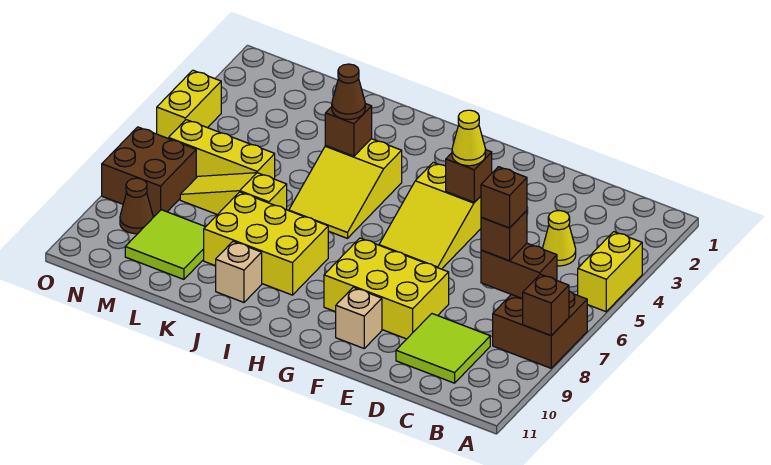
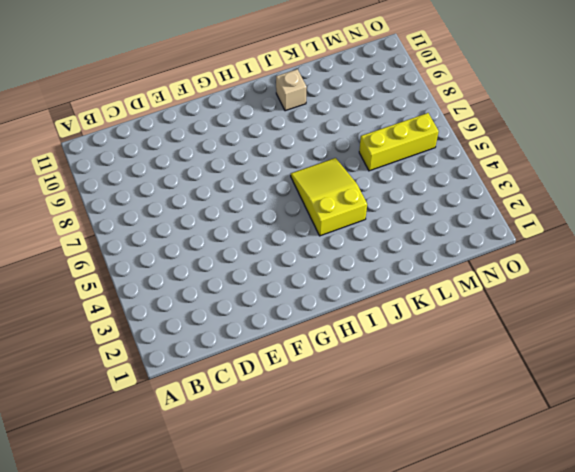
none -> yellow brick A4:A5 level 1
none -> brown brick A7:B8 level 1
none -> yellow cone C4 level 1

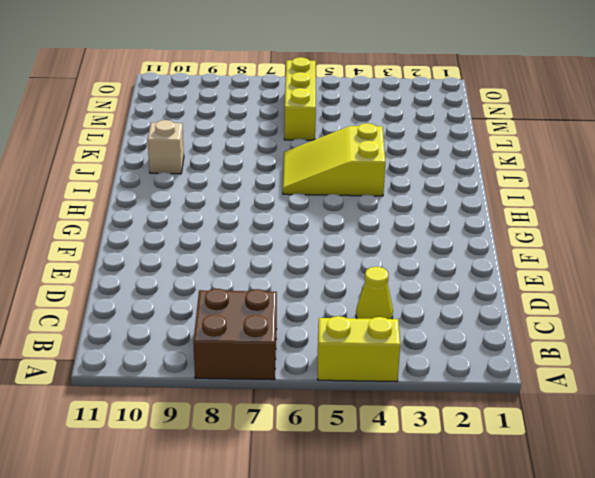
none -> lime tile C9:D10 level 1
none -> yellow brick E8:G9 level 1
none -> yellow slope F4:G6 level 1 top 4

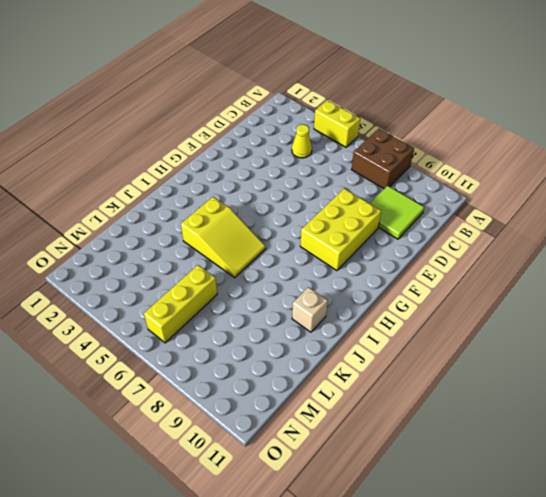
none -> yellow slope F4:G6 level 1 top 4
none -> tan brick F10 level 1
none -> yellow brick I8:K9 level 1

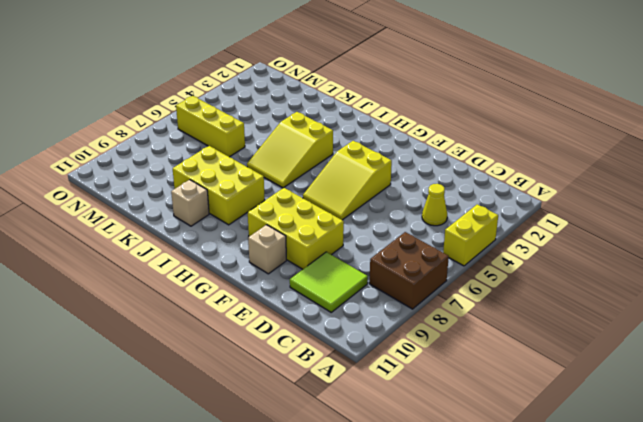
none -> yellow slope K7:M7 level 1 top K
none -> lime tile L9:M10 level 1
none -> brown brick N7:O8 level 1

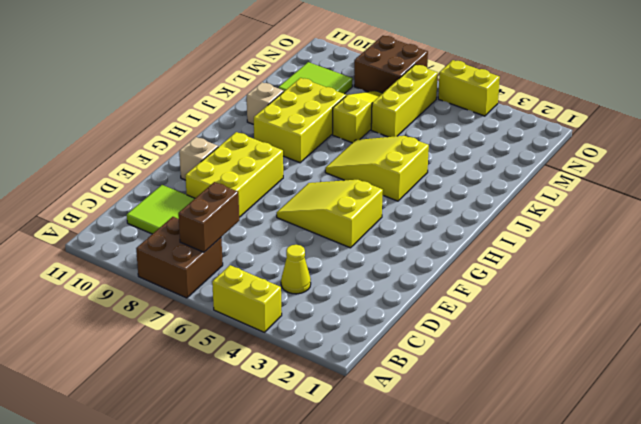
none -> brown cone N9 level 1
none -> brown brick A8 level 2
none -> brown brick F4 level 2

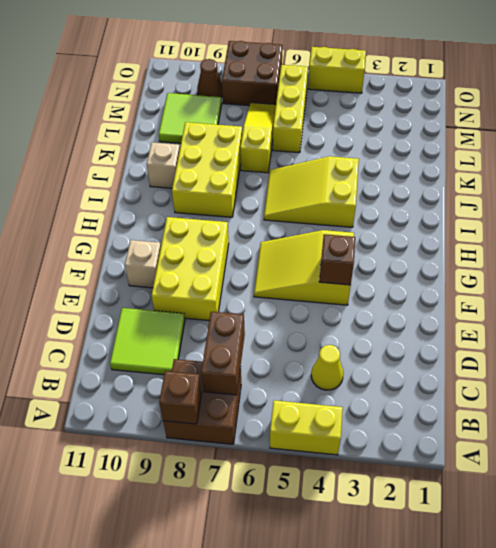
none -> brown brick J4 level 2
none -> brown brick C7 level 3
none -> yellow cone F4 level 3

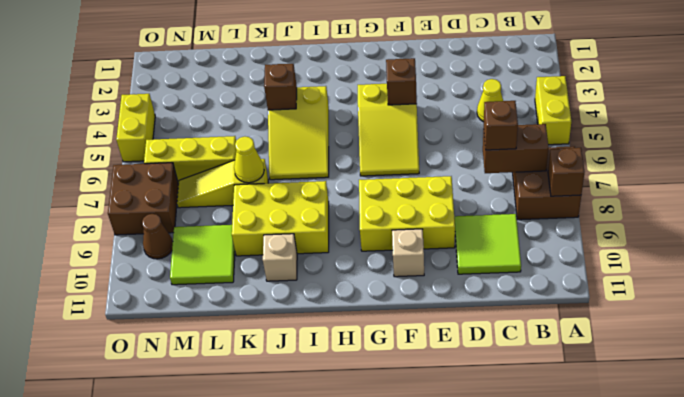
yellow cone K7 level 2 -> yellow cone F4 level 3
none -> brown cone J4 level 3
none -> brown brick C7 level 4

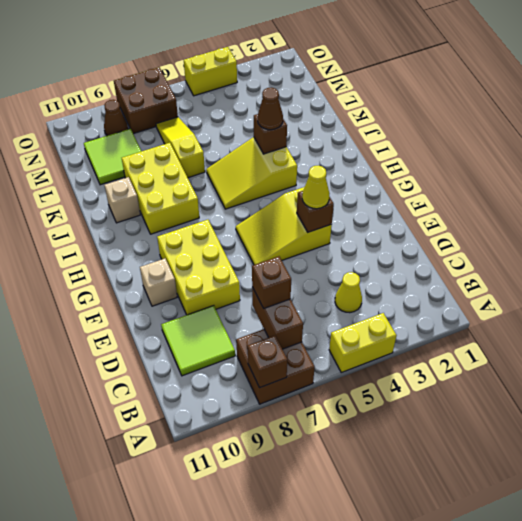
none -> yellow brick L6:N6 level 1
none -> brown brick C7 level 4

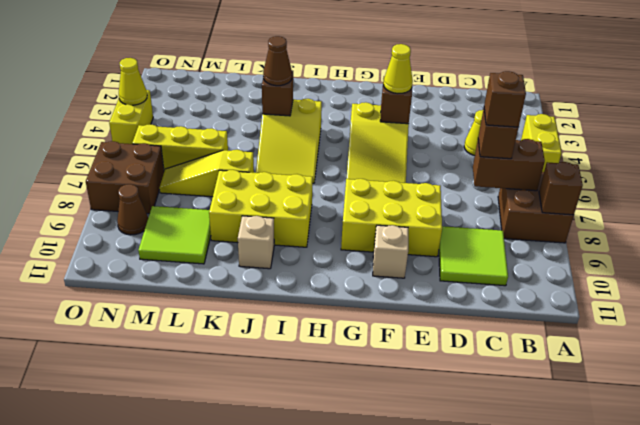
yellow cone O4 level 2 -> none

